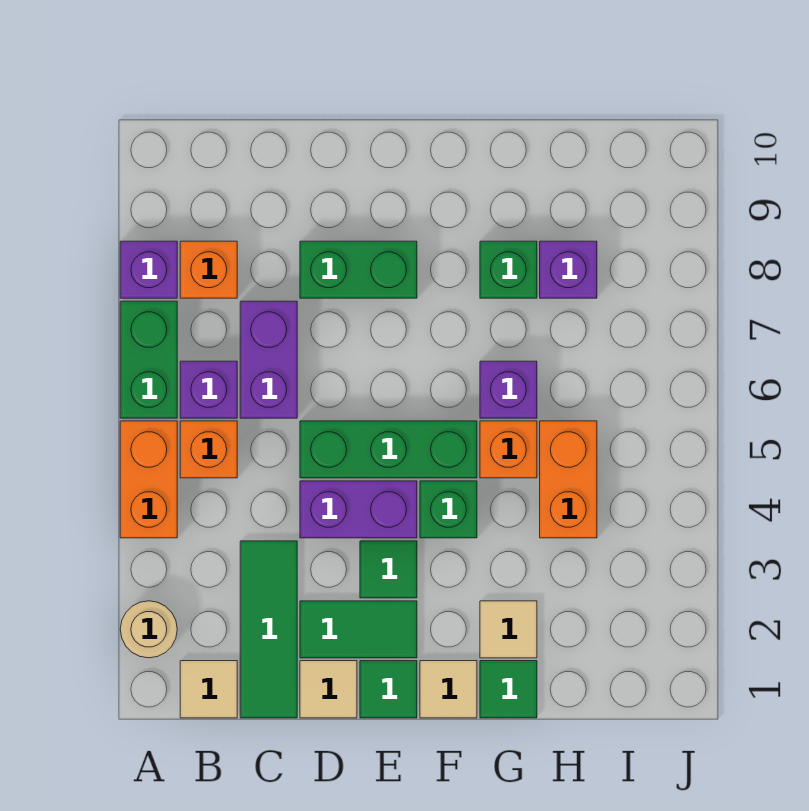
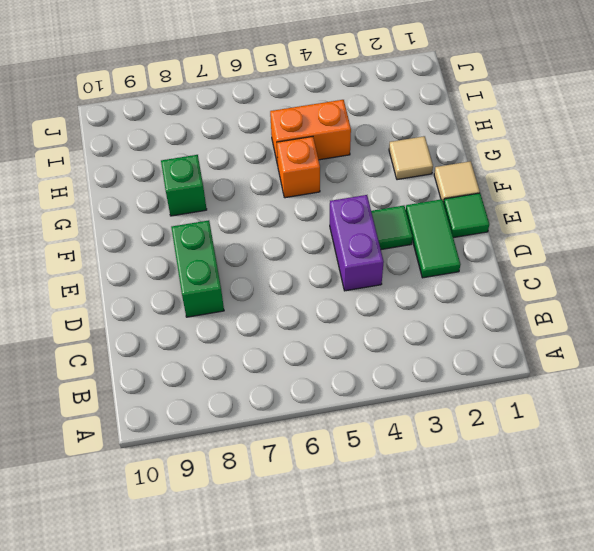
none -> tan round brick A2 level 1
none -> orange brick A4:A5 level 1
none -> green brick A6:A7 level 1

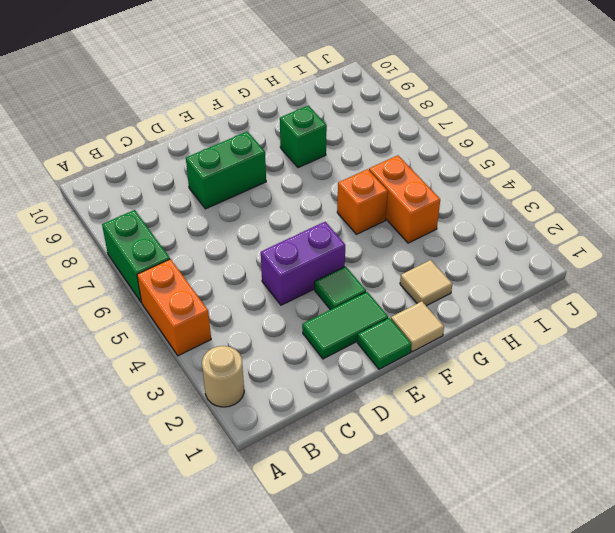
none -> purple brick A8 level 1
none -> tan tile B1 level 1
none -> orange brick B5 level 1

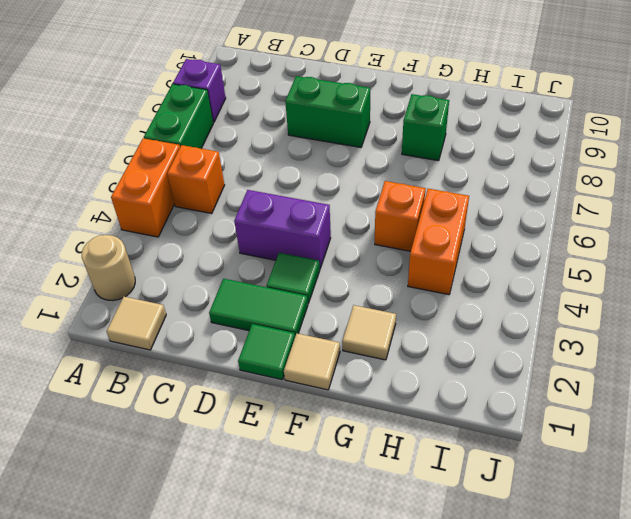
none -> purple brick B6 level 1
none -> orange brick B8 level 1
none -> green tile C1:C3 level 1

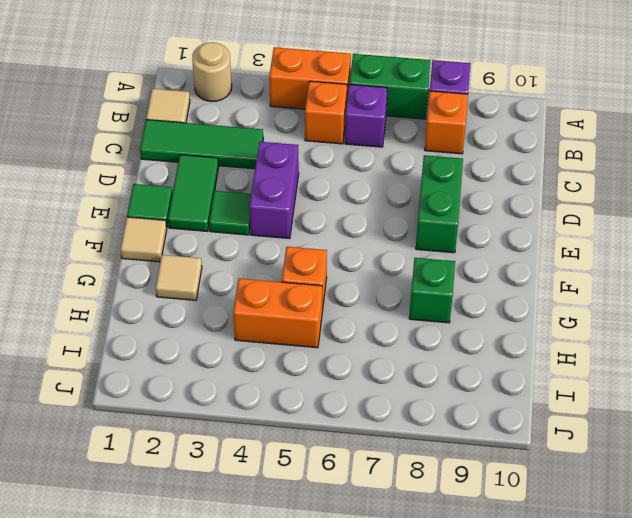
none -> purple brick C6:C7 level 1
none -> tan tile D1 level 1
none -> green brick D5:F5 level 1

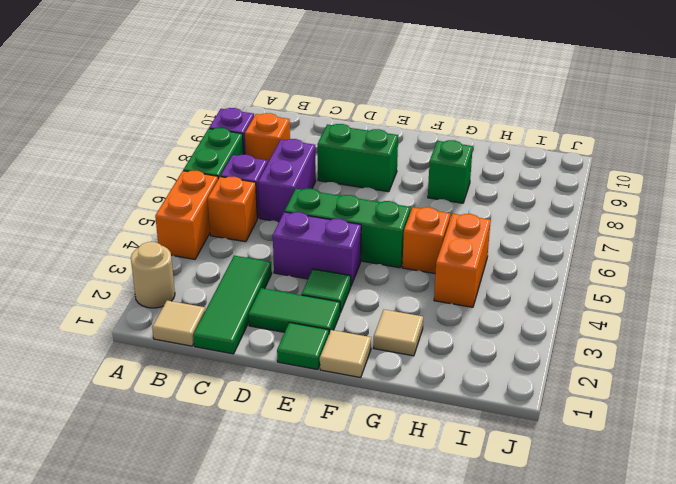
none -> tan tile D1 level 1
none -> green brick F4 level 1
none -> green tile G1 level 1

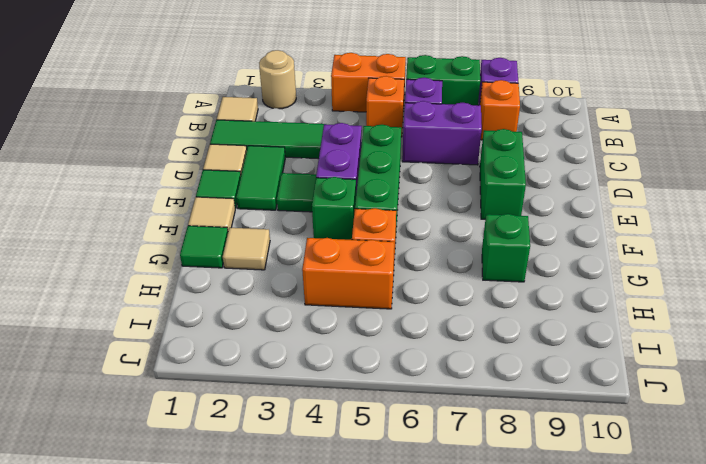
none -> purple brick G6 level 1
none -> purple brick H8 level 1

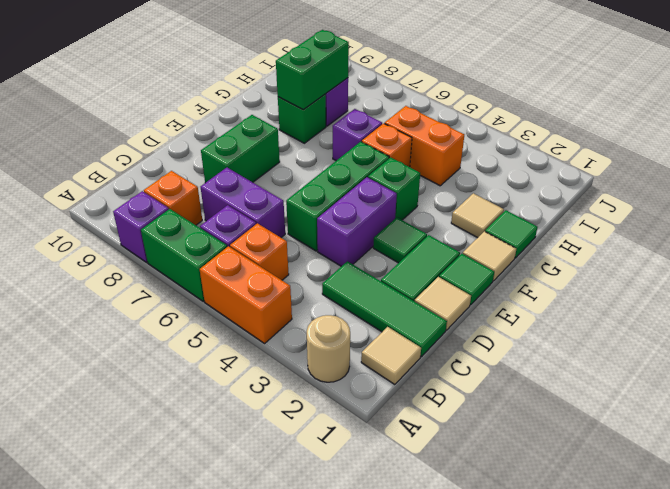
green brick G8:H8 level 2 -> none

